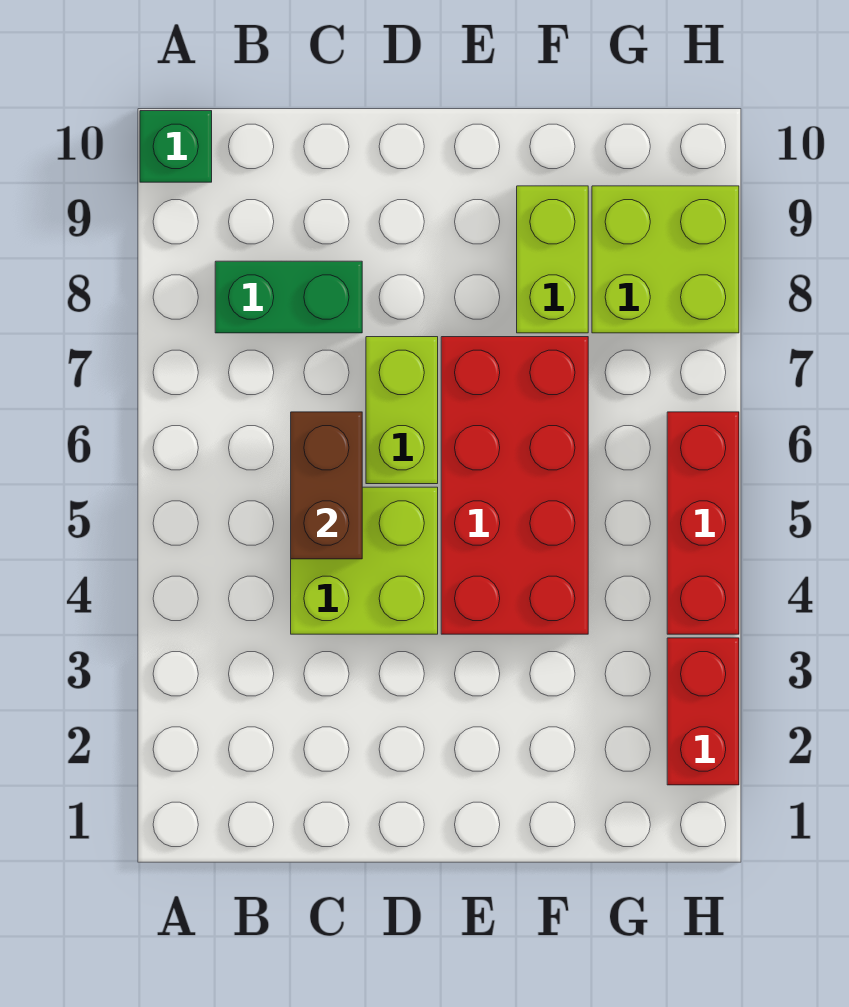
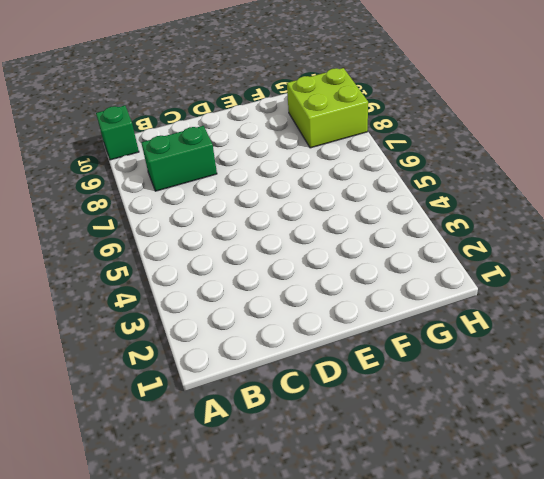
none -> lime brick C4:D5 level 1
none -> lime brick D6:D7 level 1

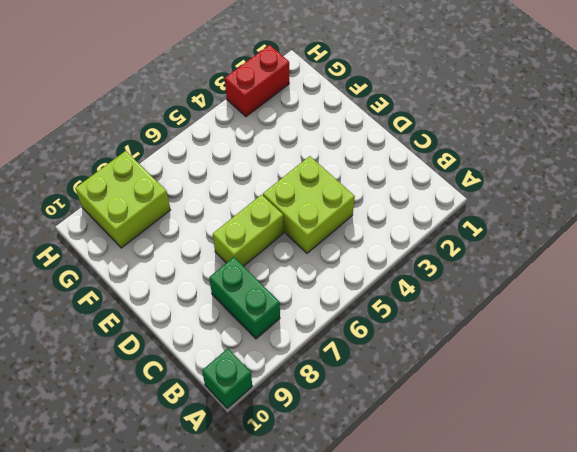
none -> red brick E4:F7 level 1
none -> lime brick F8:F9 level 1

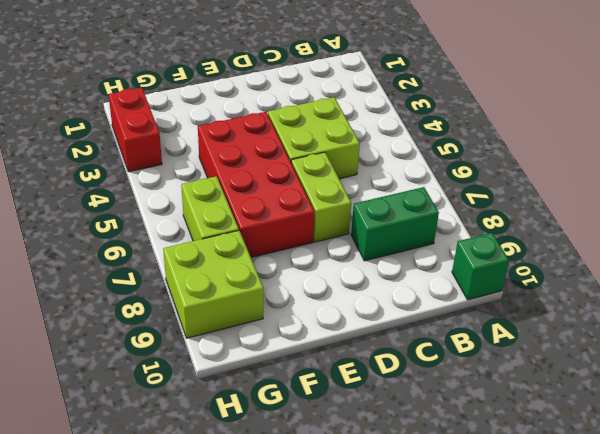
lime brick G6:G7 level 1 -> lime brick F8:F9 level 1
none -> red brick H4:H6 level 1
none -> brown brick C5:C6 level 2

